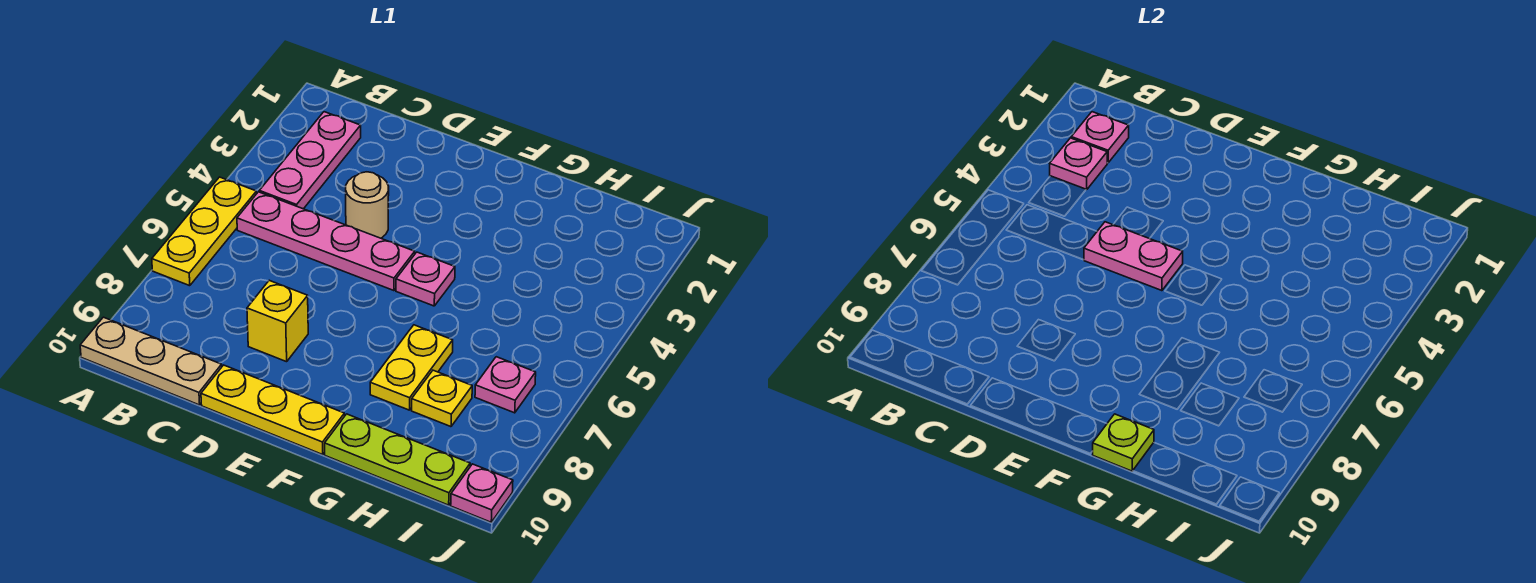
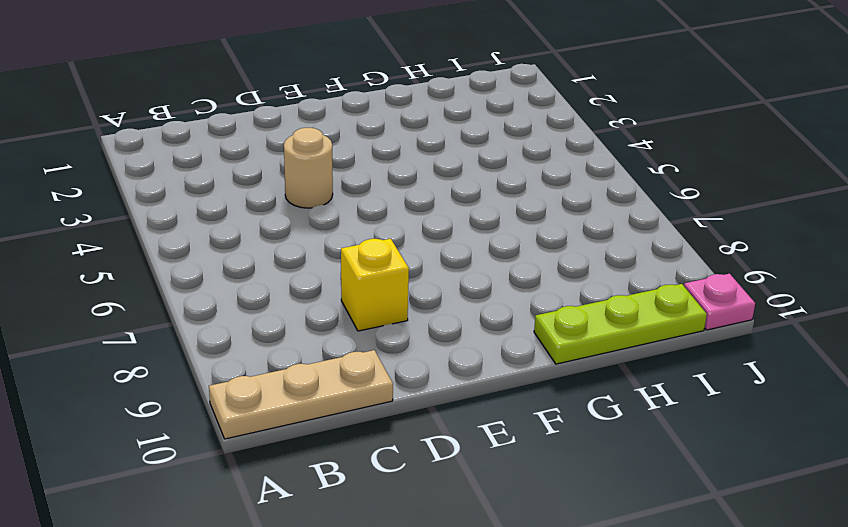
none -> yellow plate A5:A7 level 1
none -> pink plate B2:B4 level 1
none -> pink plate B5:E5 level 1

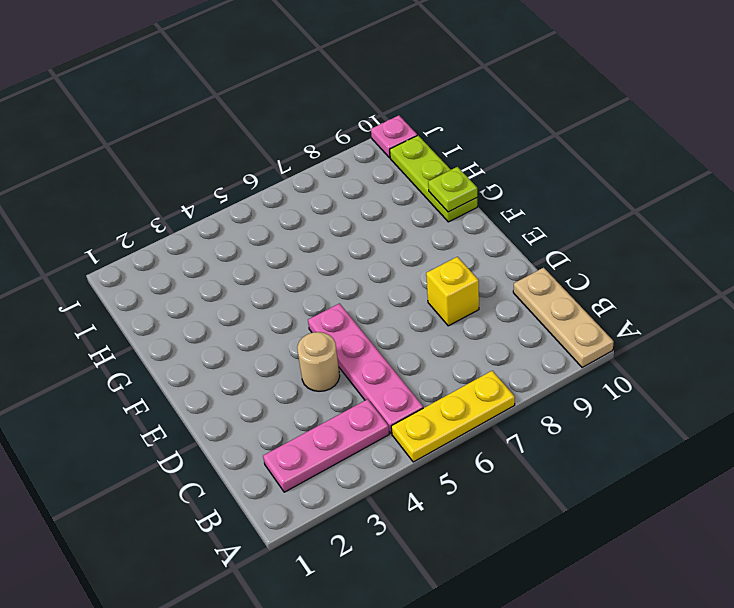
none -> yellow plate D10:F10 level 1
none -> pink plate F5 level 1
none -> yellow plate G7:G8 level 1

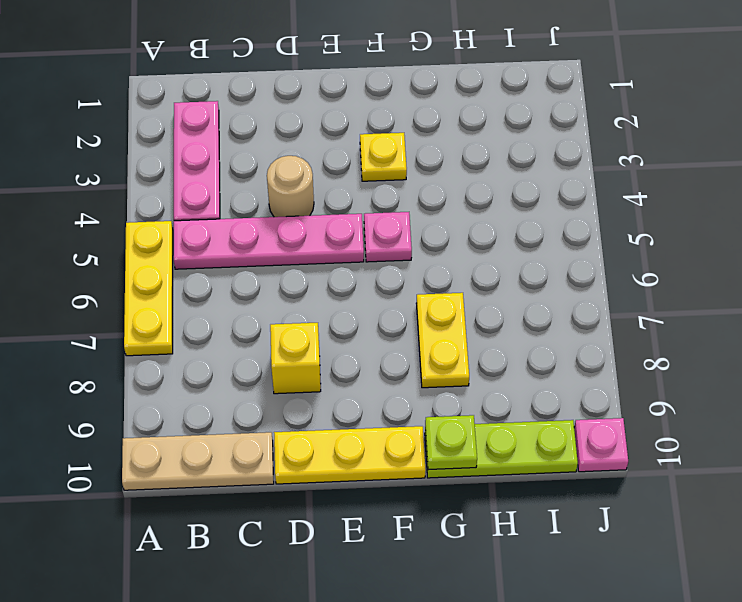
yellow plate F3 level 1 -> yellow plate H8 level 1
none -> pink plate I7 level 1
none -> pink plate B2 level 2
none -> pink plate B3 level 2

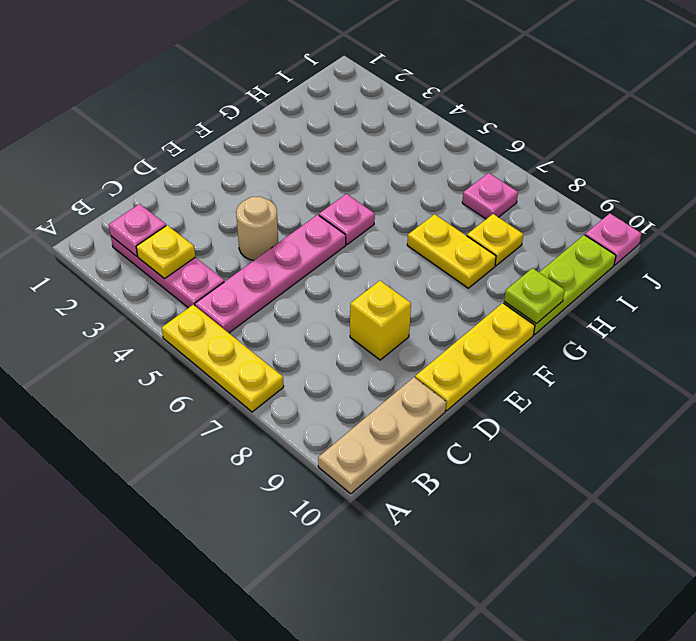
yellow plate B3 level 2 -> pink plate B3 level 2
none -> pink plate D5:E5 level 2

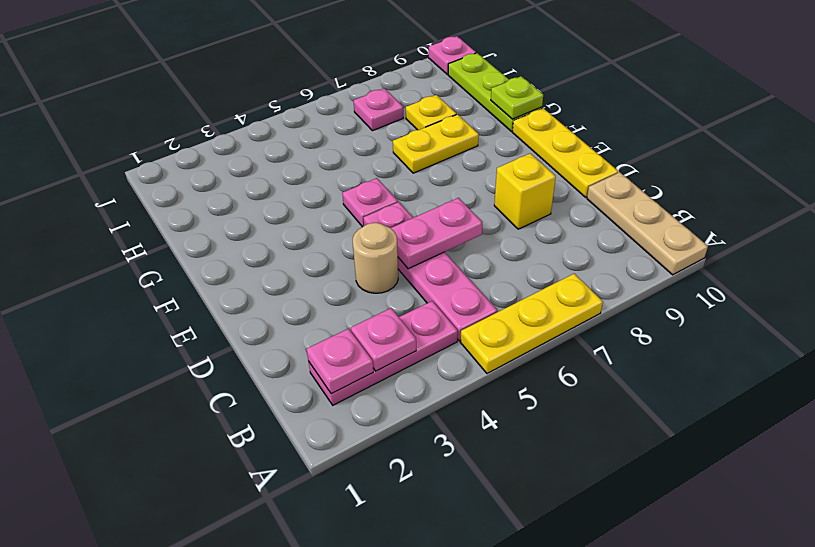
pink plate D5:D6 level 2 -> pink plate D5:E5 level 2

